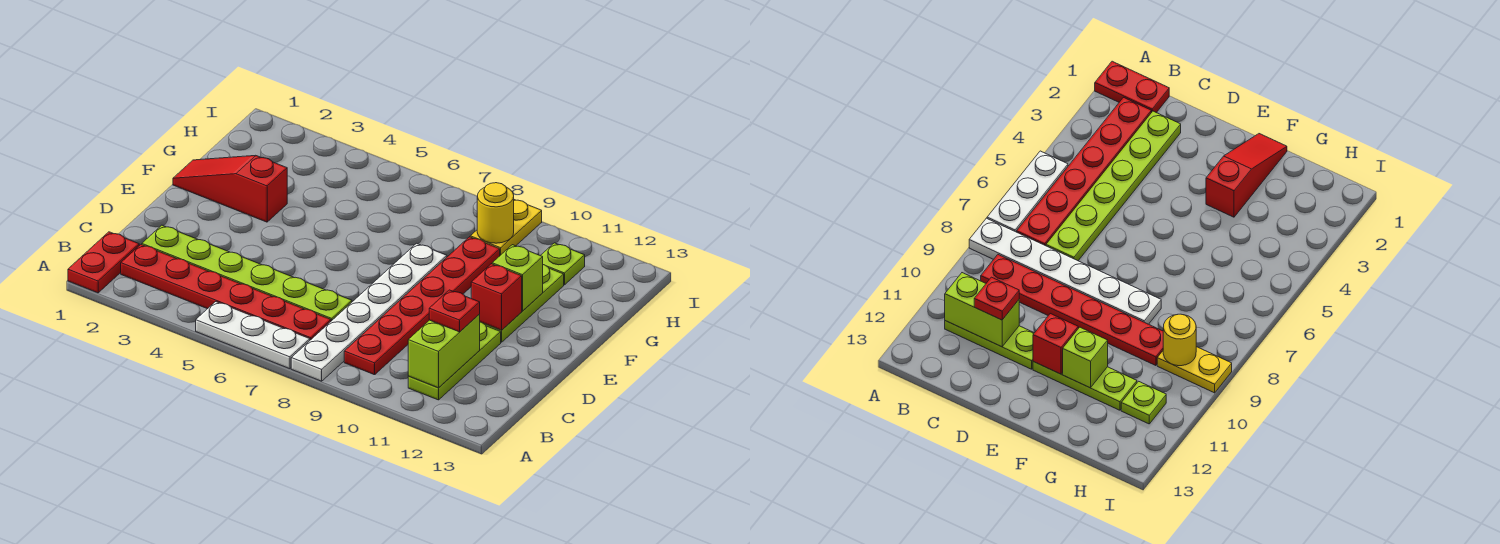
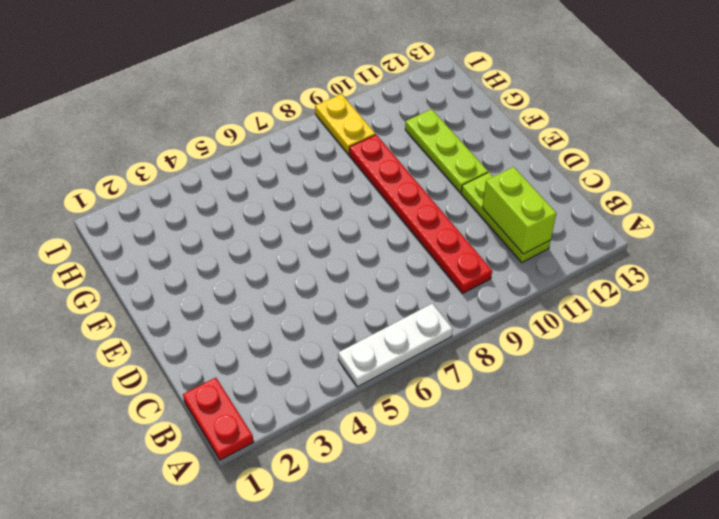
none -> white plate A8:F8 level 1
none -> red plate B2:B7 level 1
none -> lime plate C2:C7 level 1

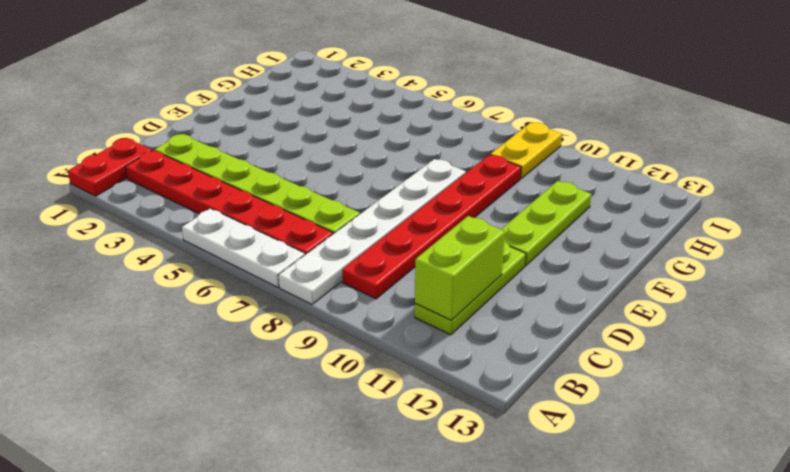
none -> red slope F1:F3 level 1 top 3
none -> lime plate H11 level 1
none -> red brick E11 level 2

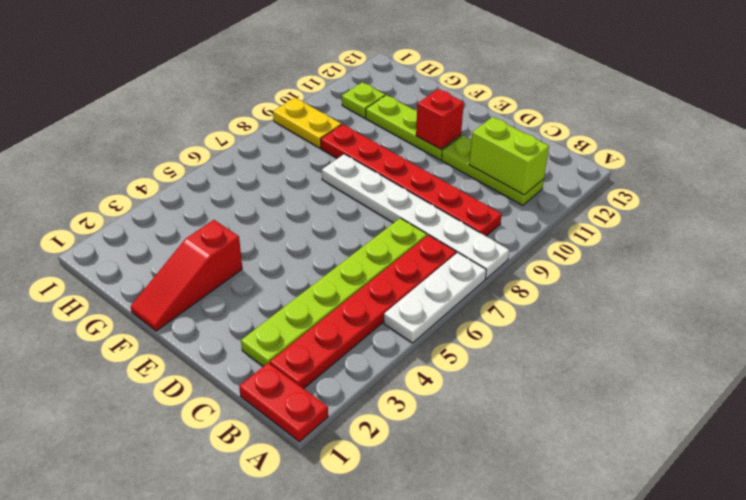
none -> lime brick F11 level 2
none -> yellow round brick H9 level 2
none -> red plate C11 level 3

